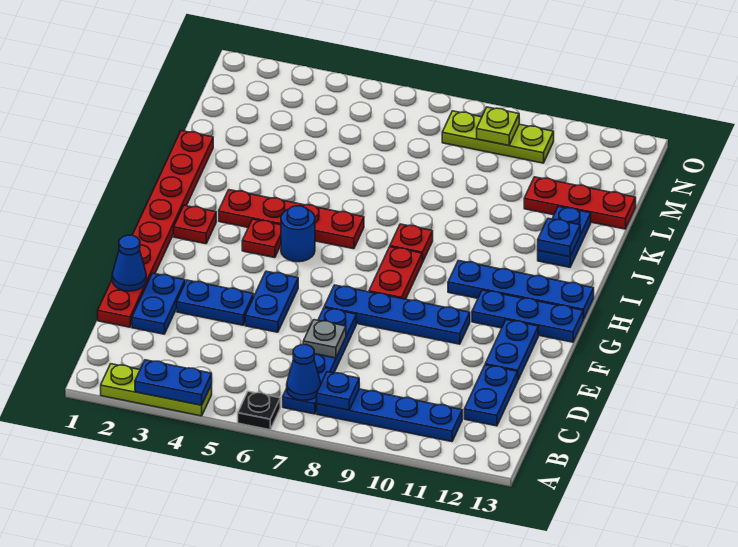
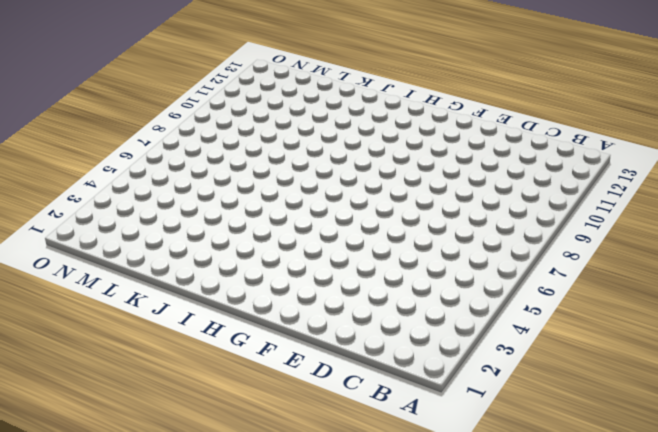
none -> lime plate A2:A4 level 1
none -> black plate A6 level 1
none -> blue plate B7:E7 level 1

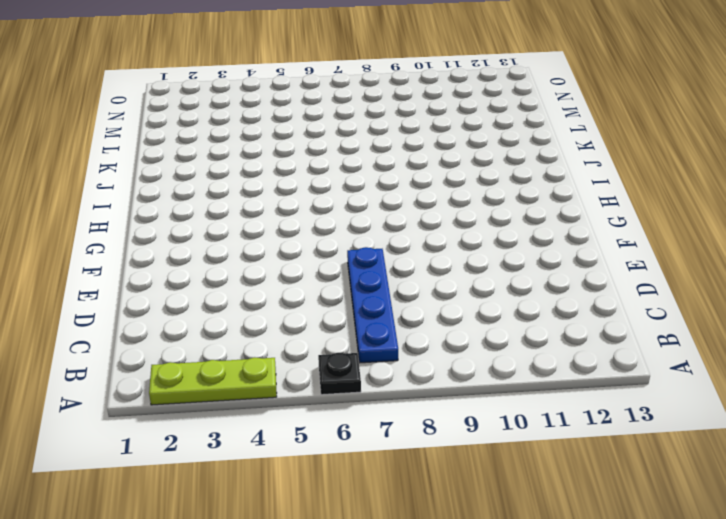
none -> blue plate B8:B11 level 1
none -> blue plate C12:D12 level 1
none -> red plate D1:K1 level 1

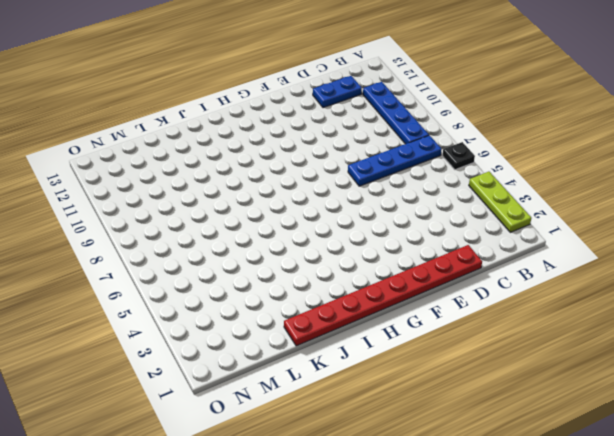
none -> blue plate D2:E2 level 1
none -> blue plate E3:E4 level 1
none -> blue plate E5:F5 level 1

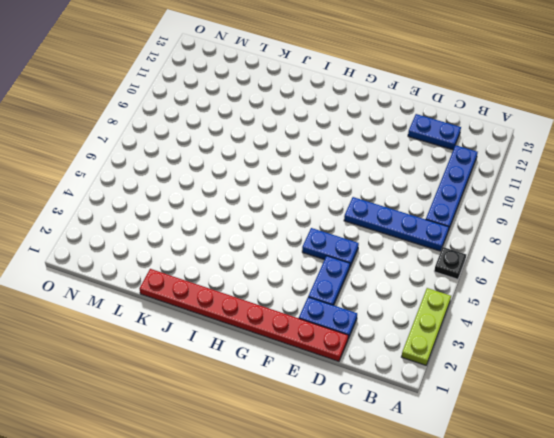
none -> blue plate E12:F12 level 1
none -> blue plate F7:F10 level 1
none -> red plate G8:H8 level 1

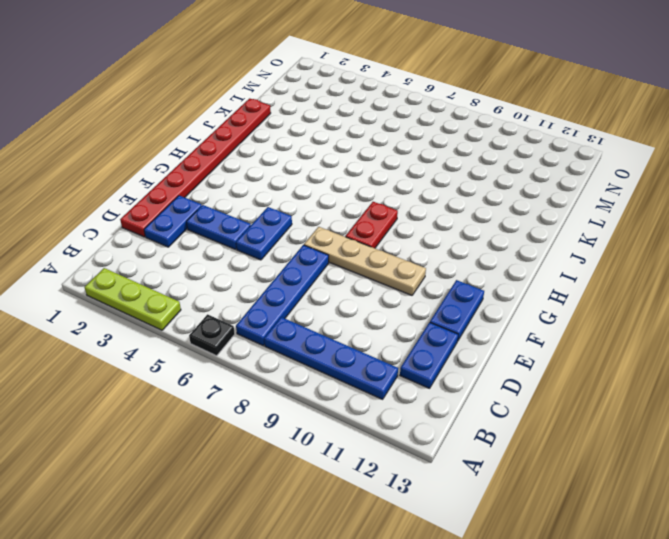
tan plate F7:F10 level 1 -> blue plate F7:F10 level 1
none -> blue plate G11:G13 level 1
none -> red plate H2 level 1
none -> red plate H4 level 1

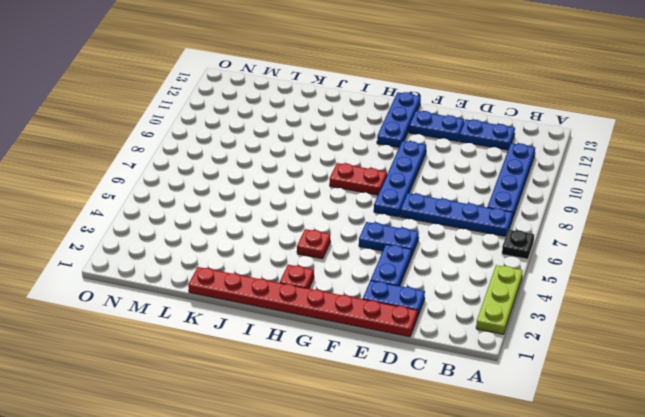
none -> blue round brick H5 level 1
none -> blue plate H10:H13 level 1
none -> red plate I3:I6 level 1

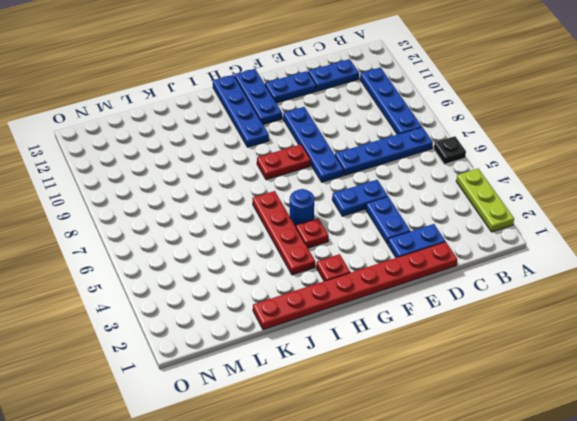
none -> red plate I8 level 1
none -> blue plate J12:K12 level 1
none -> red plate L11:L13 level 1

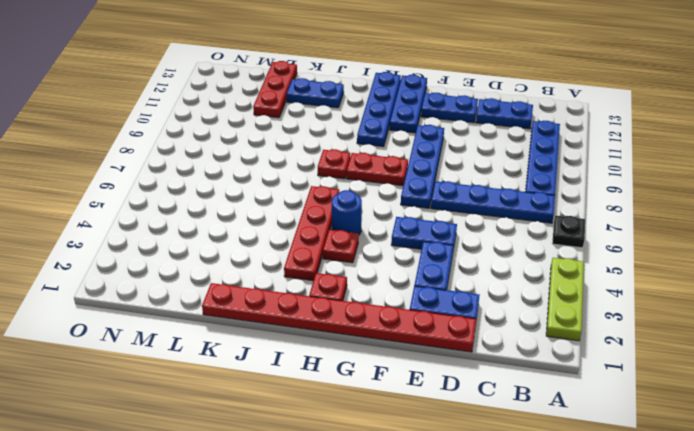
none -> lime plate N8:N10 level 1
none -> blue plate A3:A4 level 2
none -> blue cone B7 level 2

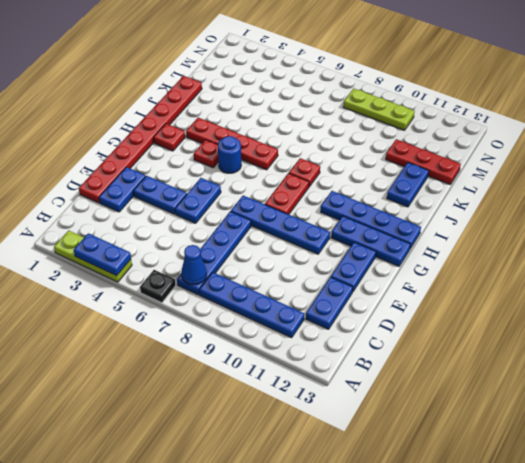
none -> blue plate B8 level 2
none -> grey plate D7 level 2
none -> blue cone E1 level 2

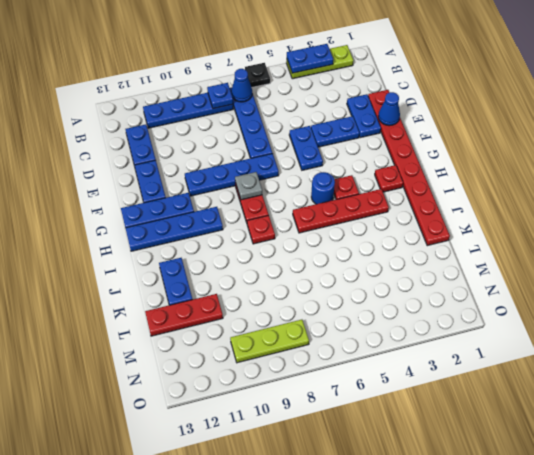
grey plate G8 level 2 -> grey plate D7 level 2
none -> blue plate J12 level 2
none -> lime plate N9 level 2

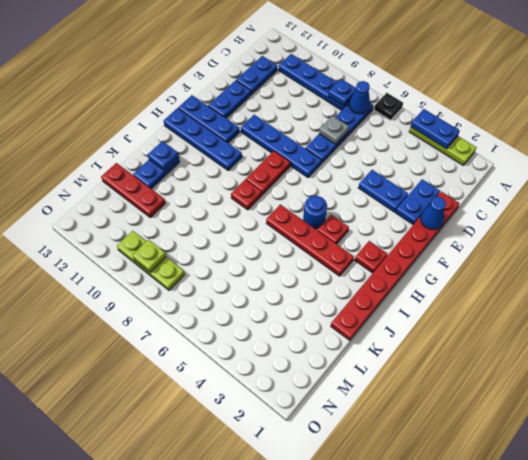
none -> blue plate E5:F5 level 1

